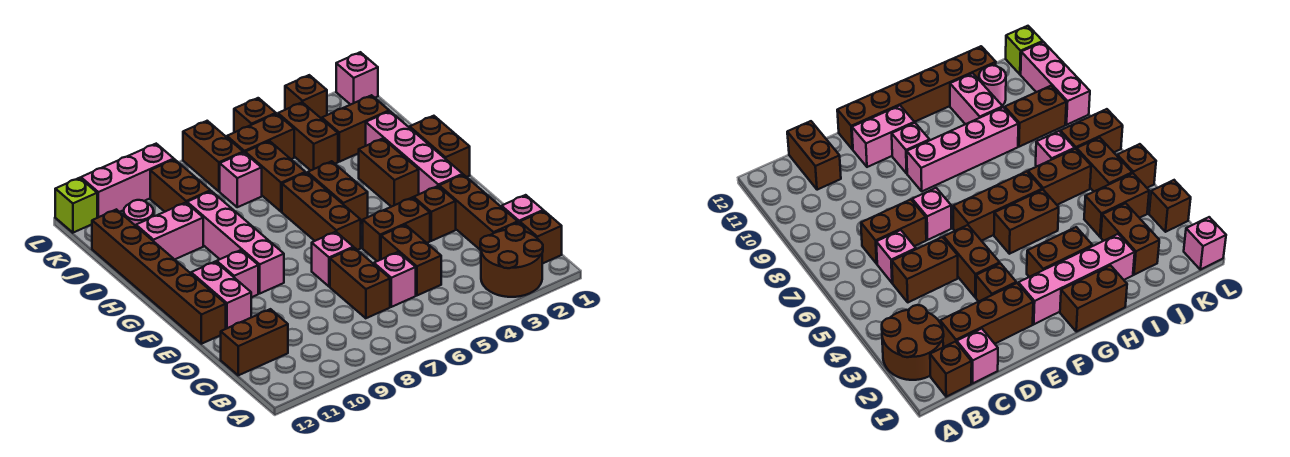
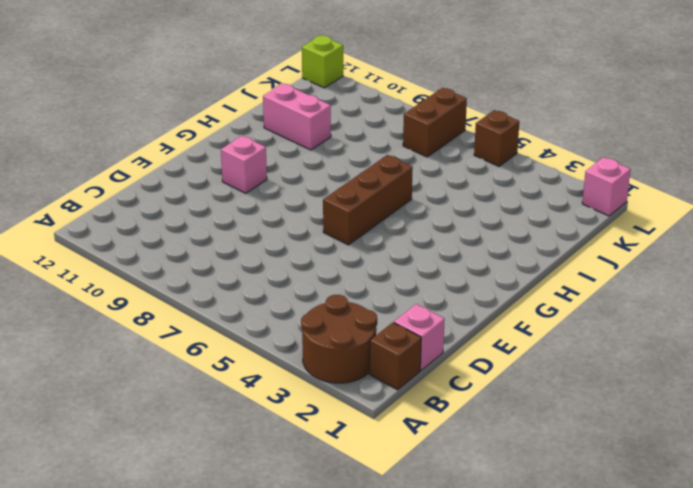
none -> brown brick C2:E2 level 1
none -> brown brick C5:D5 level 1
none -> pink brick C6 level 1
none -> brown brick C7:D7 level 1

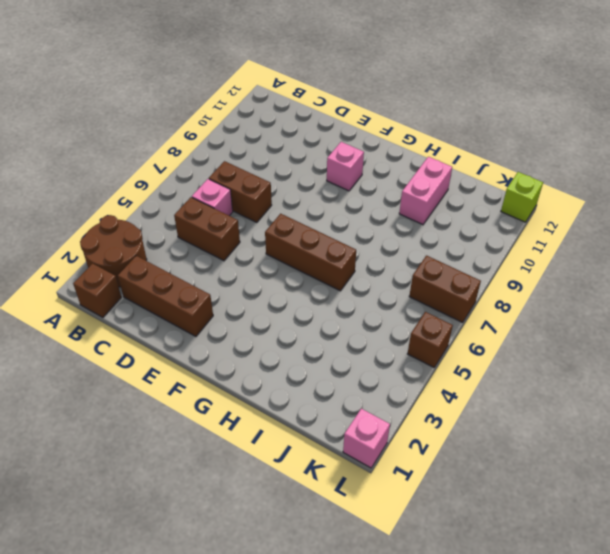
none -> pink brick C1 level 1
none -> brown brick C11:C12 level 1
none -> brown brick E3 level 1
none -> brown brick E4:E5 level 1

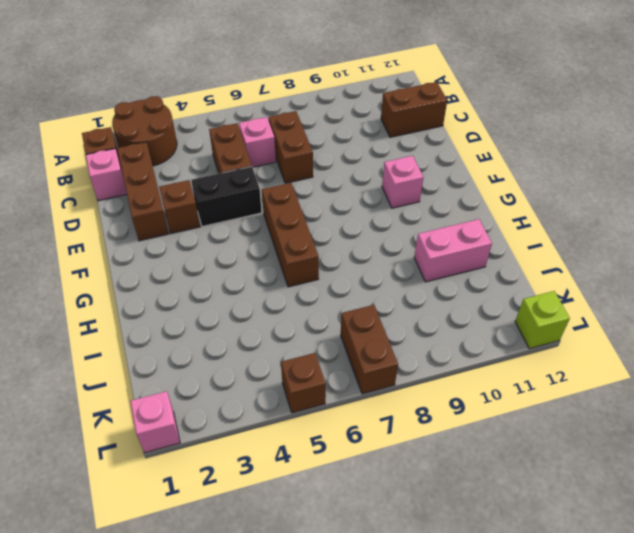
black brick E4:E5 level 1 -> brown brick E4:E5 level 1
none -> pink brick E7 level 1
none -> pink brick E11:F11 level 1
none -> brown brick E12:J12 level 1
none -> pink brick F2:I2 level 1

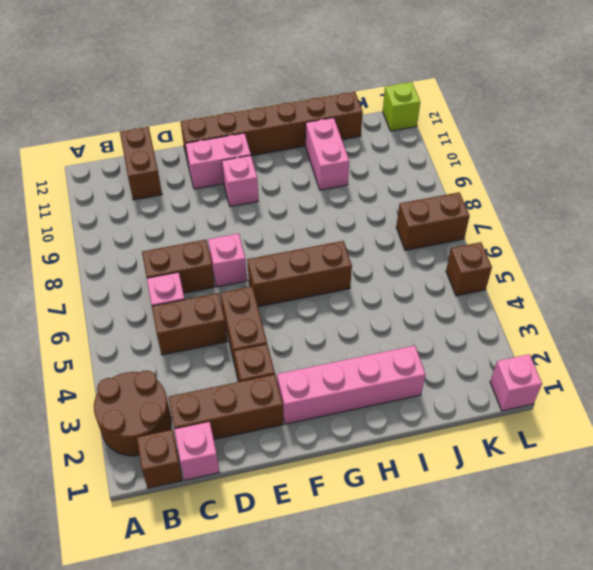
none -> pink brick F9:I9 level 1
none -> brown brick G1:H1 level 1
none -> brown brick G3:H3 level 1
none -> brown brick G5:H5 level 1

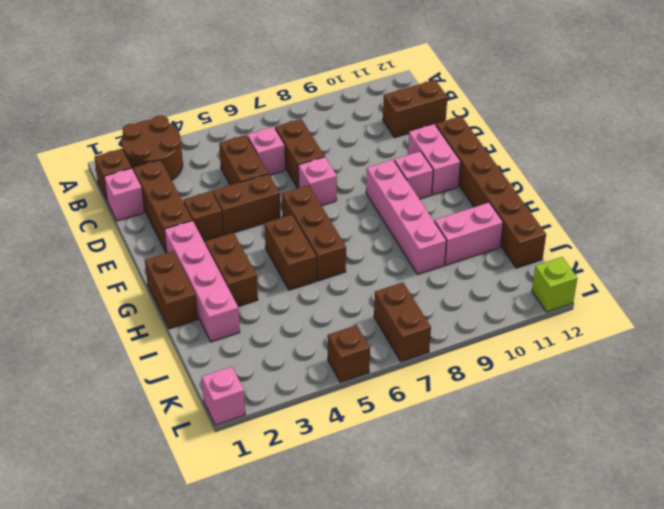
none -> brown brick I6:J6 level 1
none -> brown brick J2:J3 level 1
none -> brown brick J4:K4 level 1
none -> pink brick J7 level 1

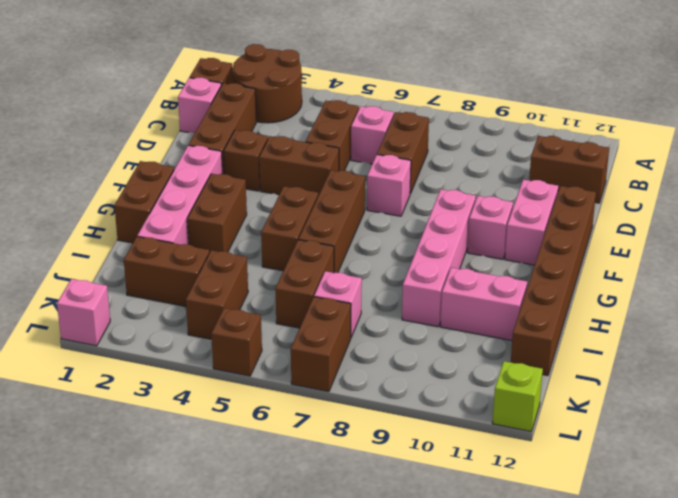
none -> brown brick J9:K9 level 1
none -> pink round brick J11 level 1
none -> brown brick K5:K6 level 1
none -> brown brick L3 level 1

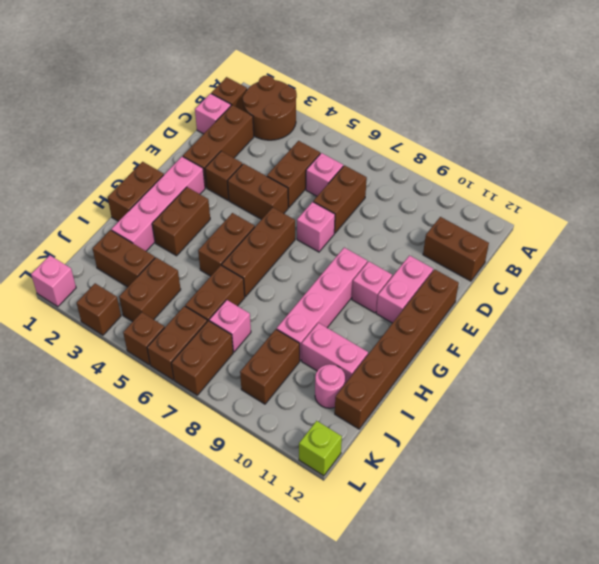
brown brick K6:L6 level 1 -> brown brick K5:K6 level 1
none -> pink brick L9:L11 level 1

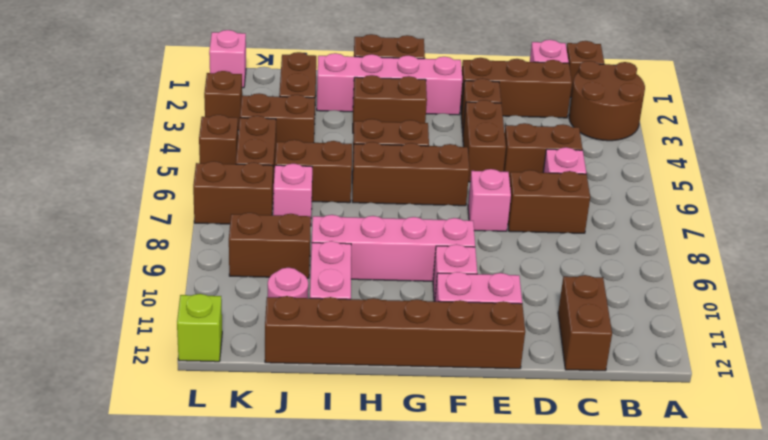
none -> pink brick L9:L11 level 1

